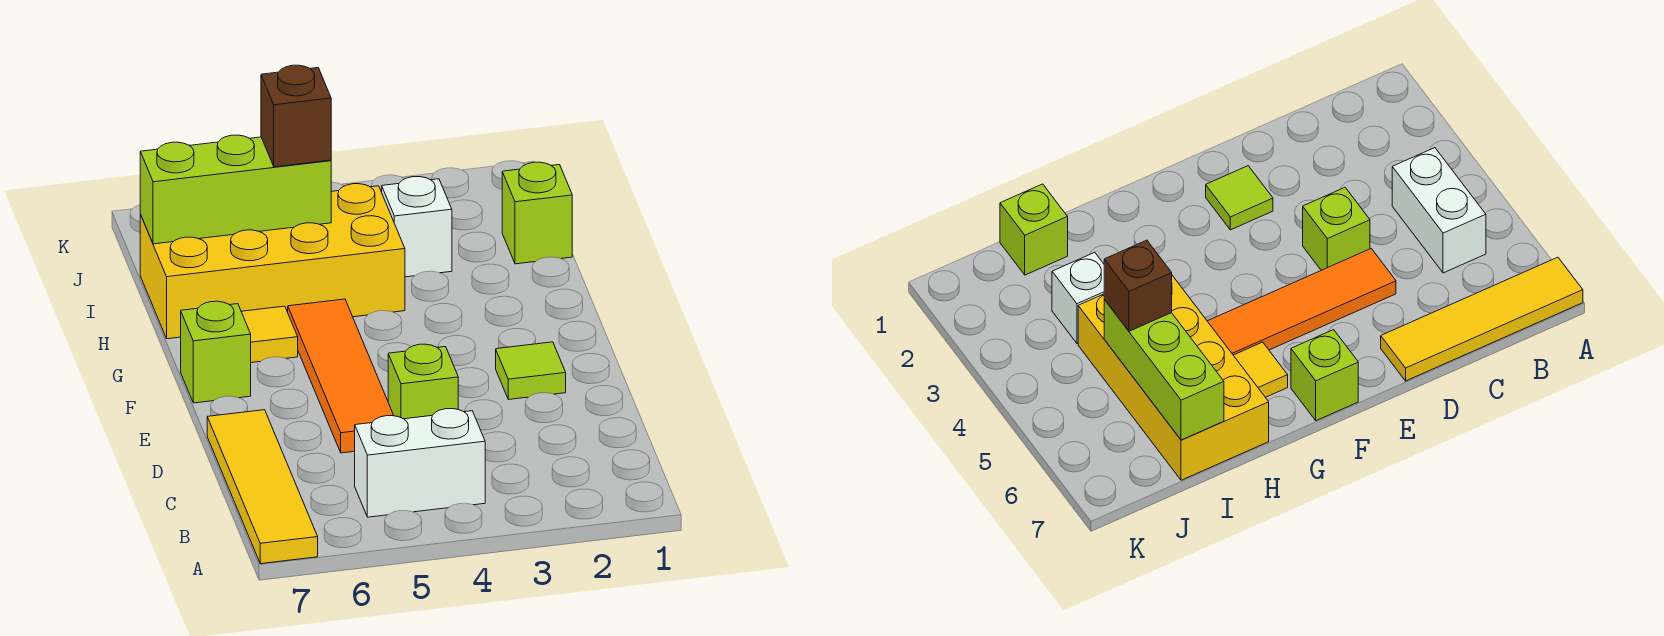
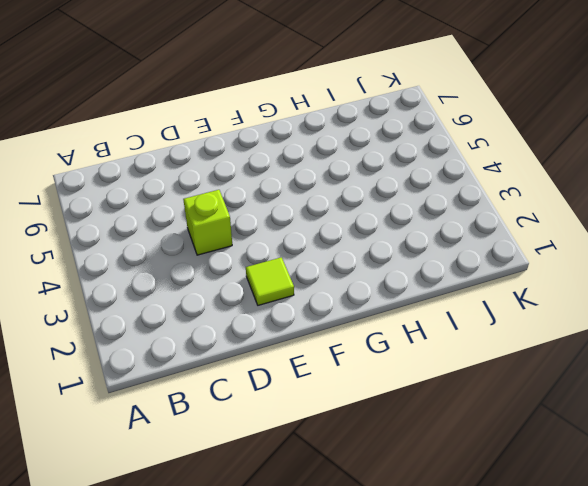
none -> yellow tile A7:D7 level 1
none -> white brick B4:B5 level 1
none -> orange tile D5:G5 level 1

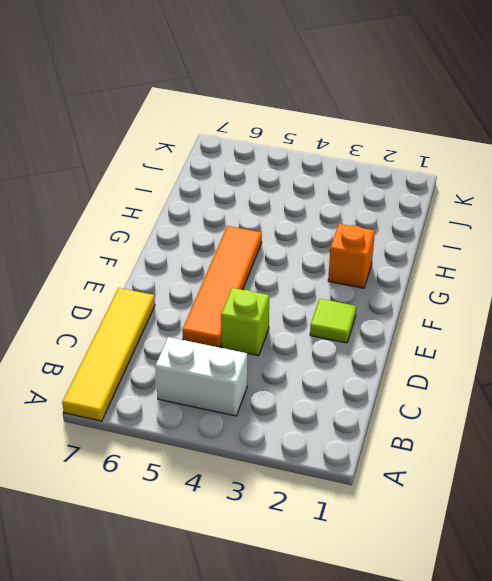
orange brick G2 level 1 -> none
none -> lime brick F7 level 1
none -> yellow tile G6 level 1
none -> yellow brick H4:I7 level 1

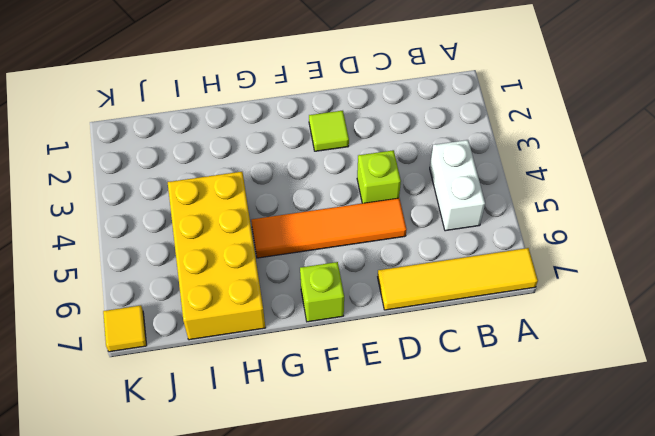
yellow tile K7 level 1 -> yellow tile G6 level 1
none -> lime brick I1 level 1
none -> white brick I3 level 1
none -> lime brick I5:I7 level 2

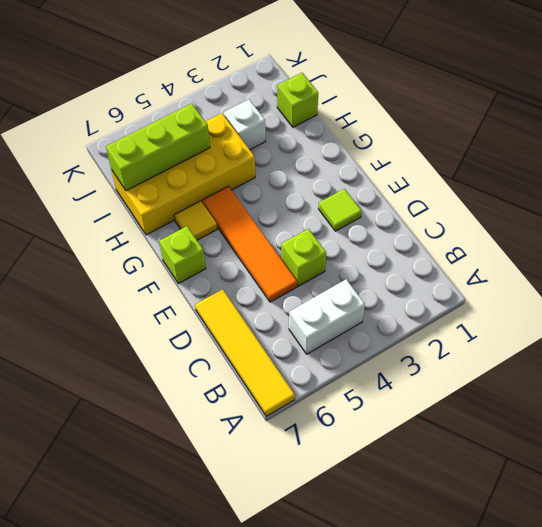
none -> brown brick I5 level 3

